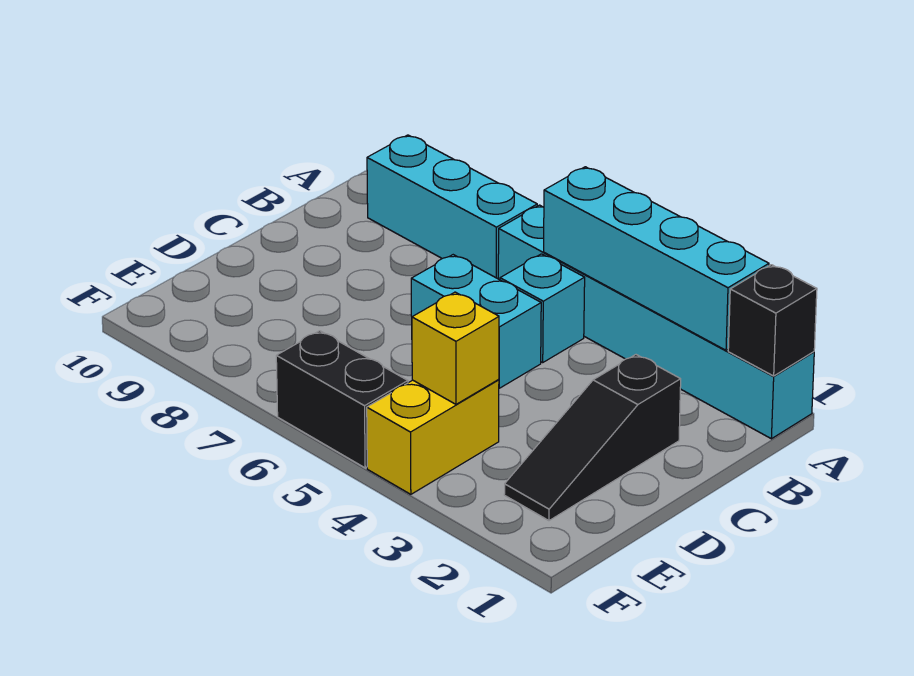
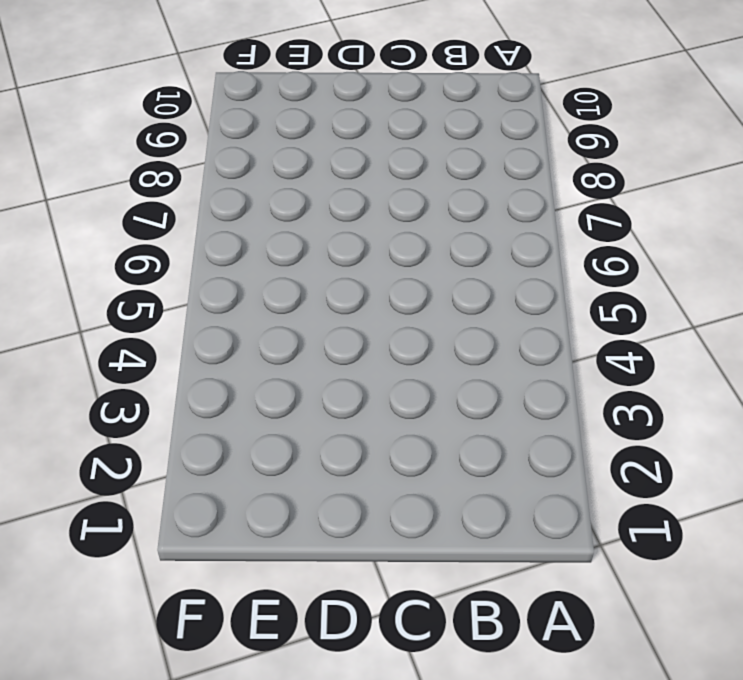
none -> cyan brick A1:A6 level 1
none -> cyan brick A7:A9 level 1

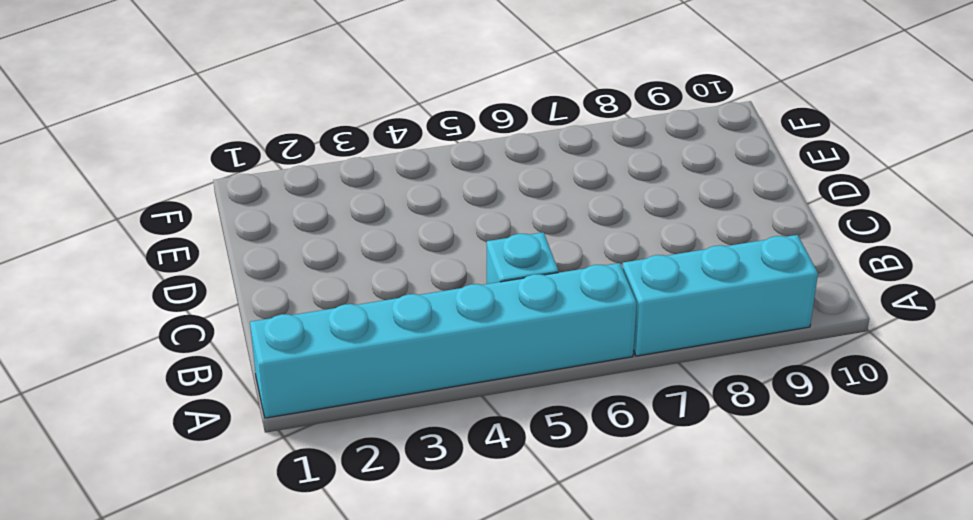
none -> black slope C2:E2 level 1 top C
none -> cyan brick C5:C6 level 1

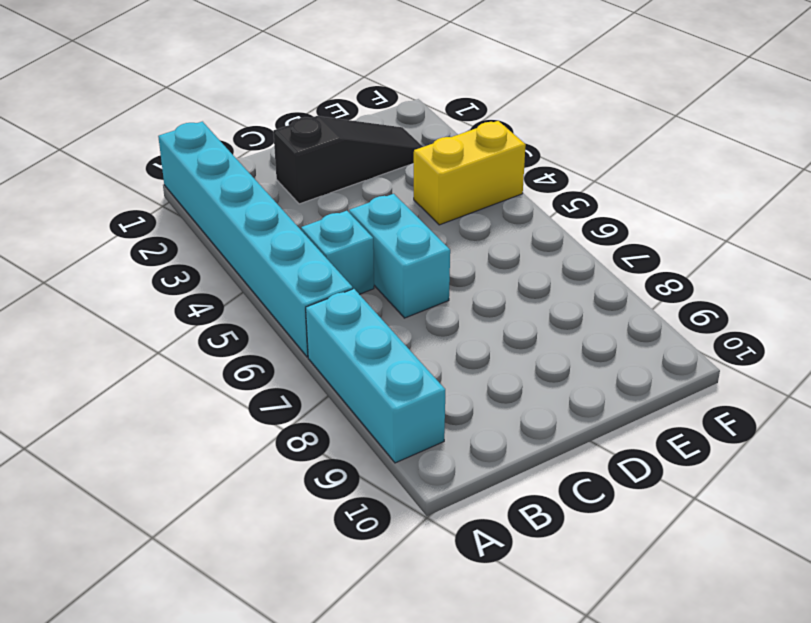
none -> black brick F5:F6 level 1
none -> black brick A1 level 2

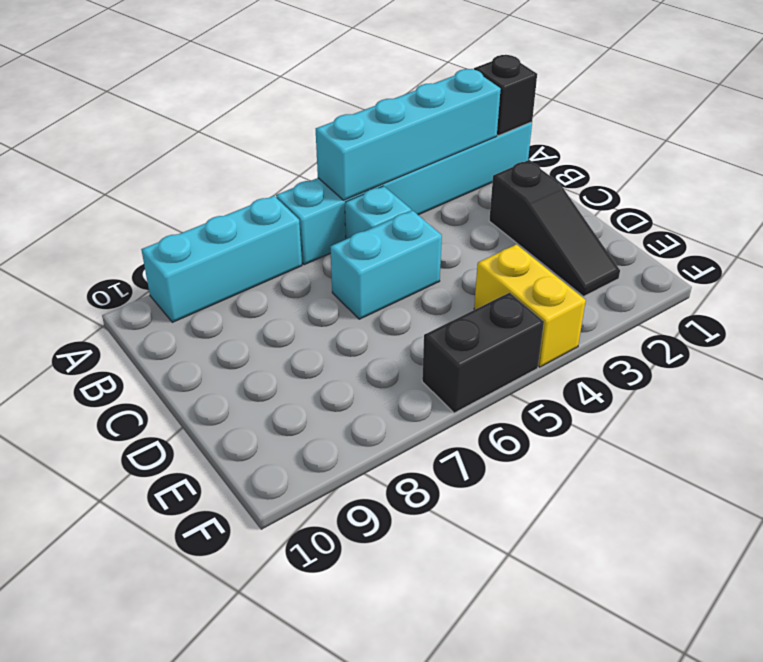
none -> yellow brick E4 level 2

